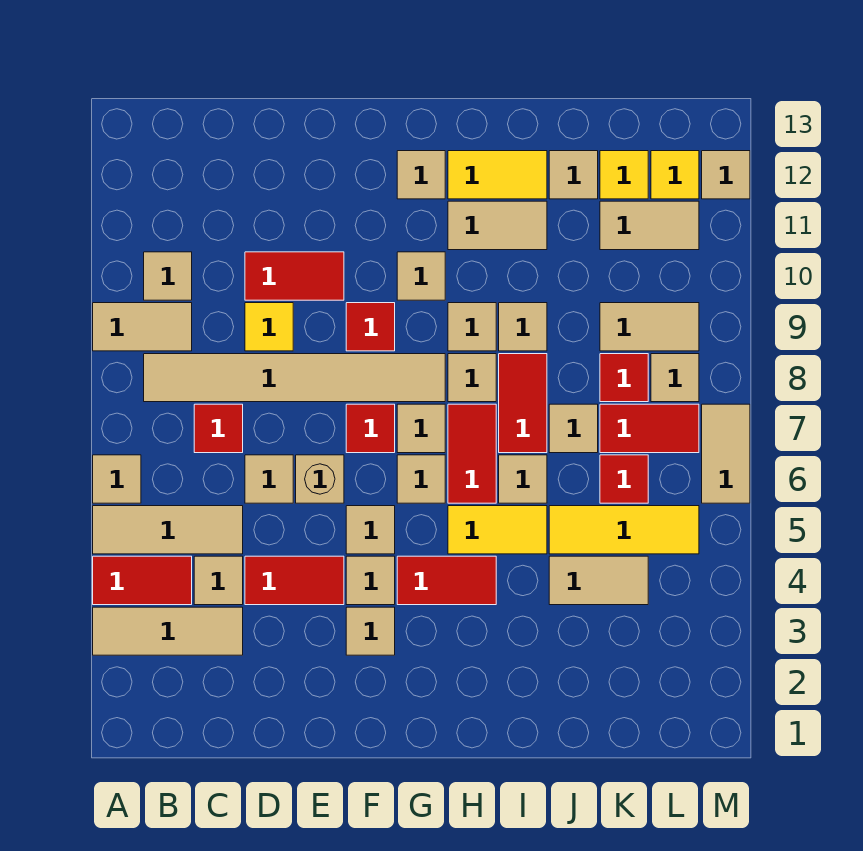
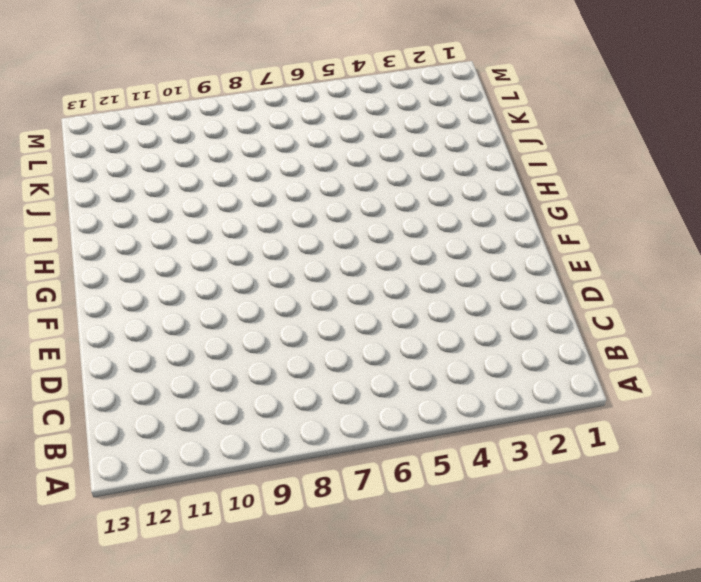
none -> tan tile A3:C3 level 1
none -> red tile A4:B4 level 1
none -> tan tile A5:C5 level 1
none -> tan tile A6 level 1

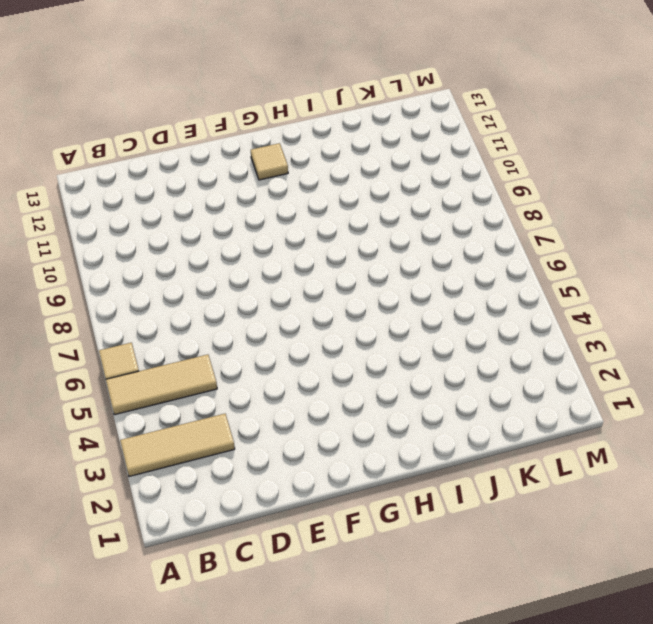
none -> red tile A4:B4 level 1
none -> tan tile A9:B9 level 1
none -> tan tile B8:G8 level 1
none -> tan tile B10 level 1

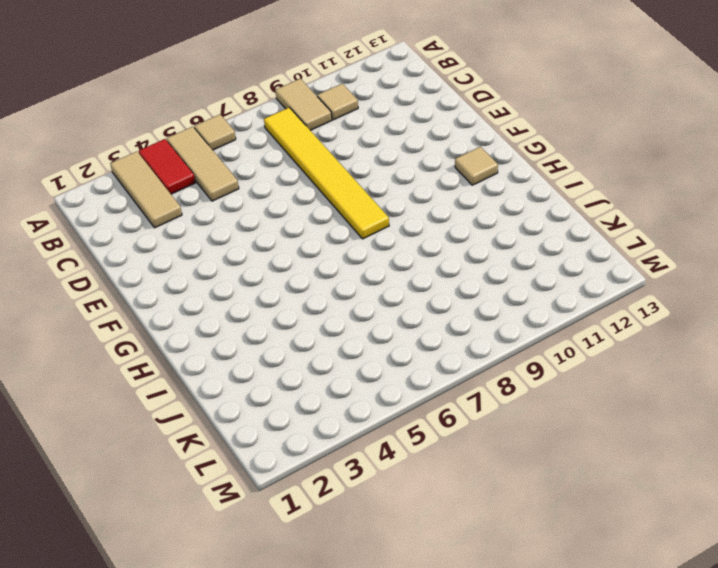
yellow tile B8:G8 level 1 -> tan tile B8:G8 level 1
none -> tan tile C4 level 1
none -> red tile C7 level 1
none -> red tile D4:E4 level 1
none -> tan tile D6 level 1

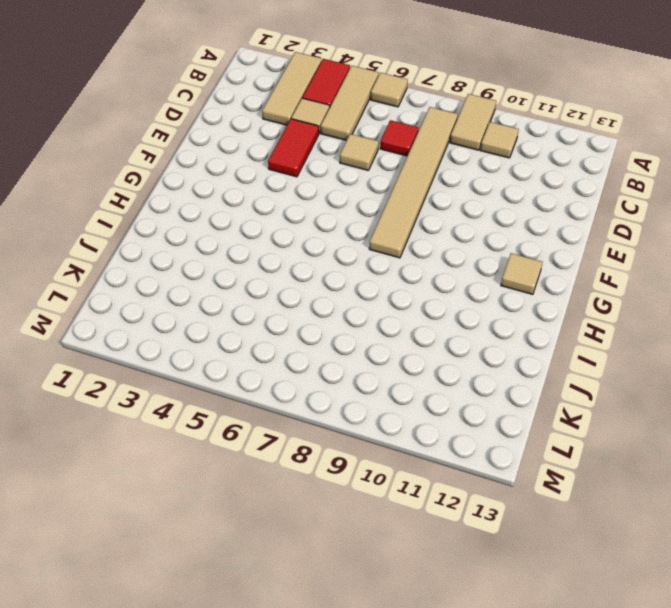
none -> yellow tile D9 level 1
none -> red tile D10:E10 level 1
none -> tan brick E6 level 1
none -> tan tile F3 level 1

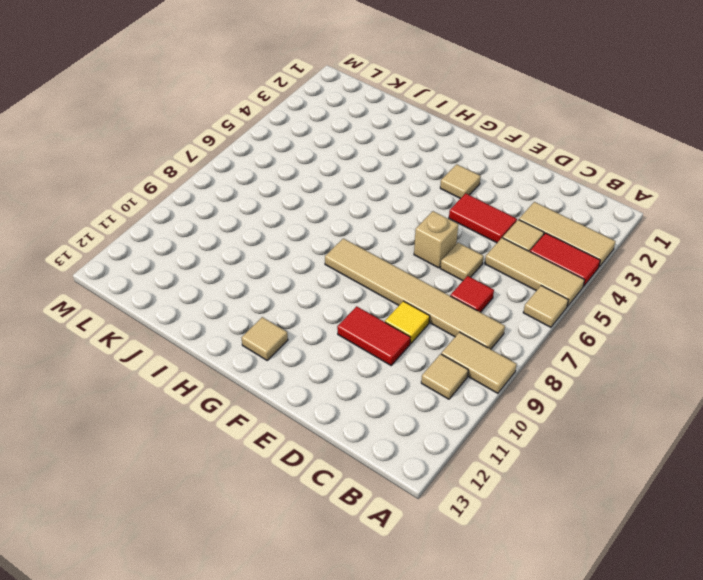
none -> tan tile F4 level 1
none -> tan tile F5 level 1
none -> red tile F7 level 1
none -> red tile F9 level 1

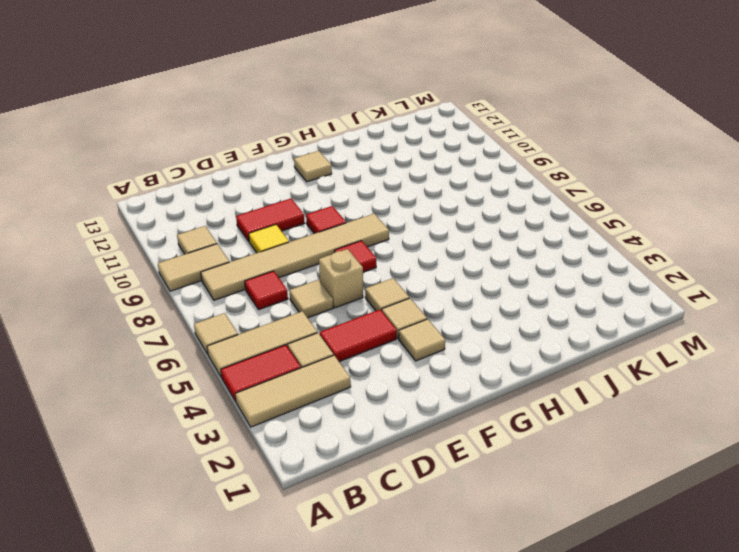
none -> red tile G4:H4 level 1
none -> tan tile G6 level 1
none -> tan tile G7 level 1
none -> tan tile G10 level 1

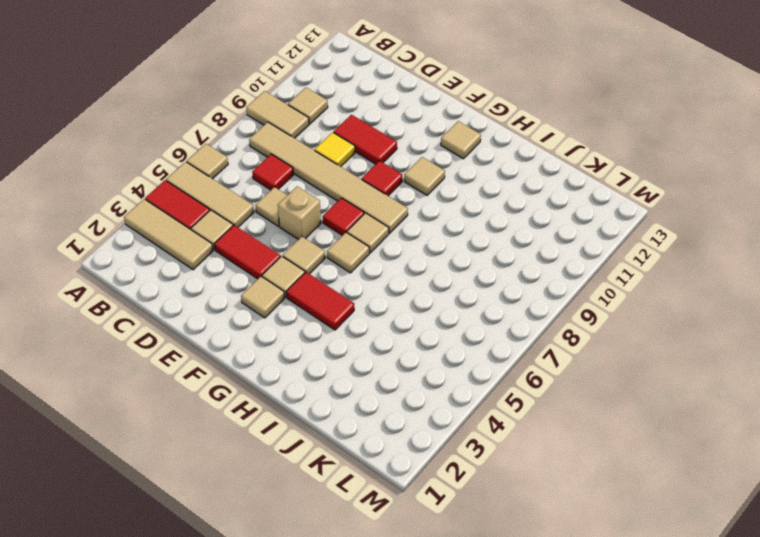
none -> yellow tile H5:I5 level 1
none -> red tile H6:H7 level 1
none -> tan tile H8 level 1
none -> tan tile H9 level 1

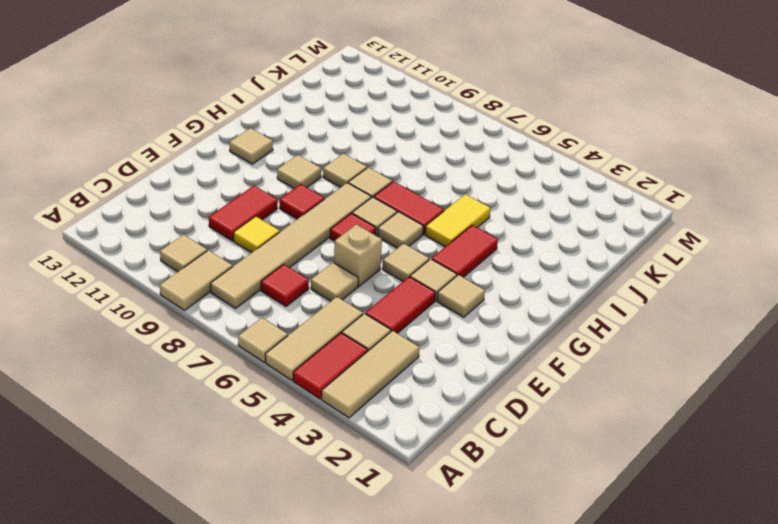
none -> tan tile H11:I11 level 1
none -> yellow tile H12:I12 level 1
none -> tan tile I6 level 1
none -> red tile I7:I8 level 1

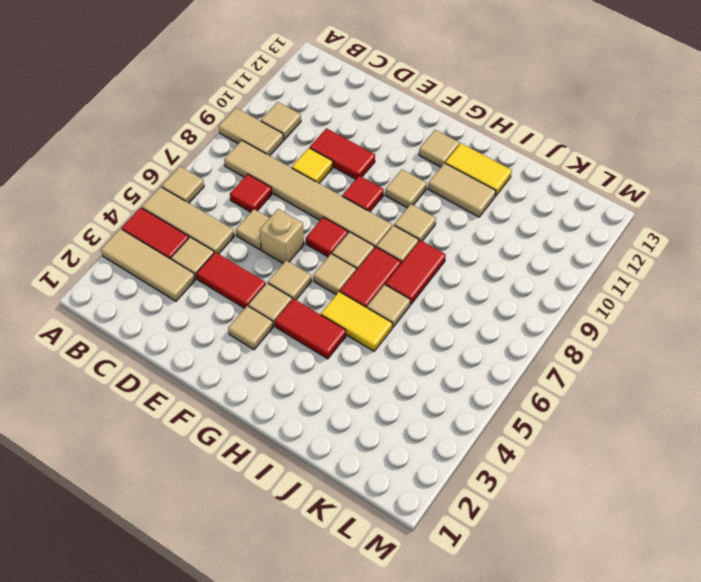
none -> tan tile I9 level 1
none -> tan tile J4:K4 level 1
none -> yellow tile J5:L5 level 1
none -> tan tile J7 level 1

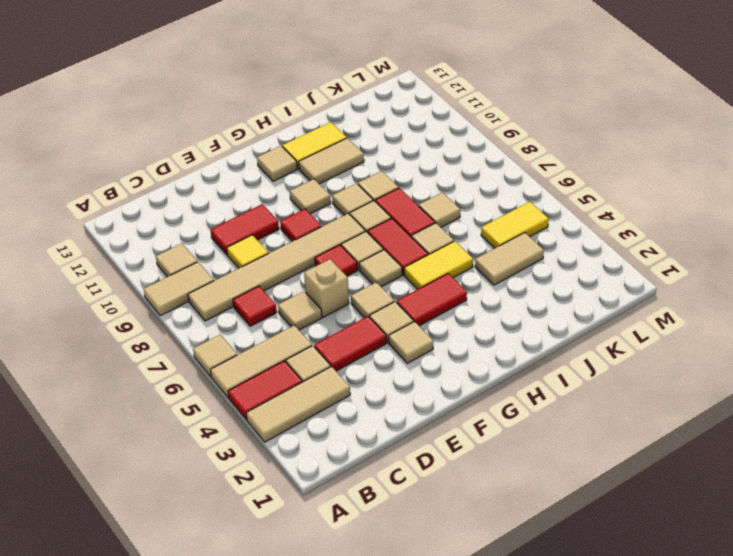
yellow tile K5:L5 level 1 -> yellow tile J5:L5 level 1
none -> tan tile J12 level 1
none -> red tile K6 level 1
none -> red tile K7:L7 level 1
none -> red tile K8 level 1

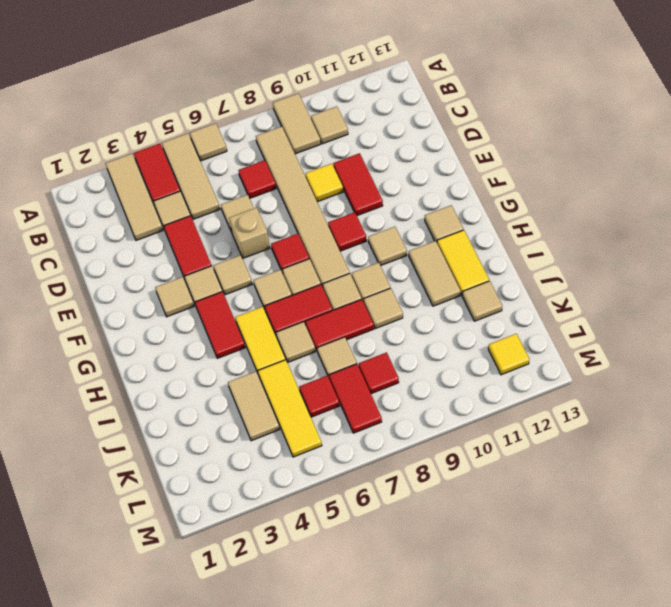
none -> tan tile K9:L9 level 1
none -> tan tile K11:L11 level 1
none -> yellow tile K12 level 1
none -> tan tile L8 level 1

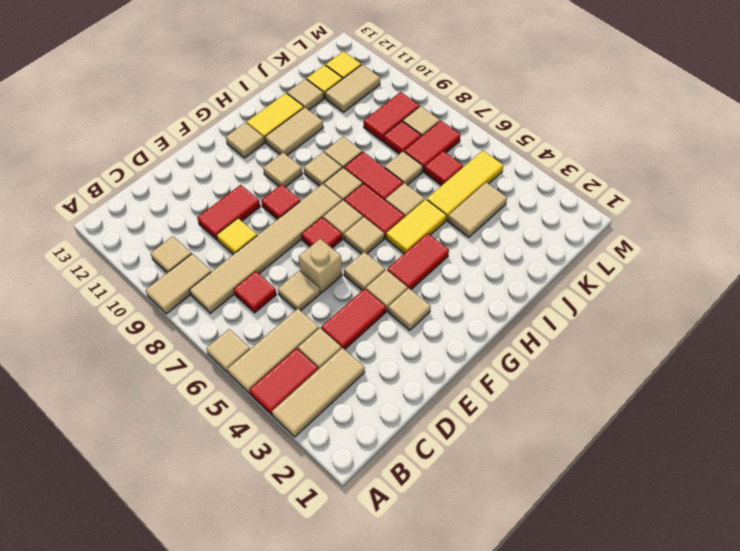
red tile K9:L9 level 1 -> tan tile K9:L9 level 1
none -> tan tile M6:M7 level 1
none -> tan tile M12 level 1

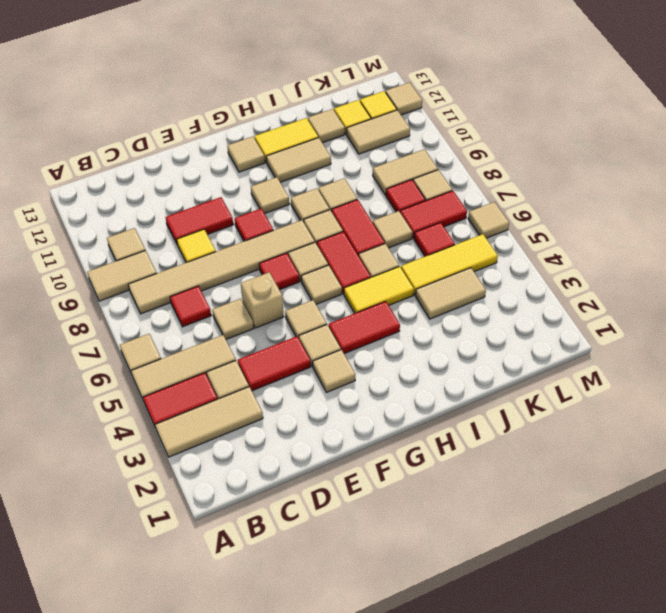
tan tile M6 level 1 -> tan tile M6:M7 level 1

